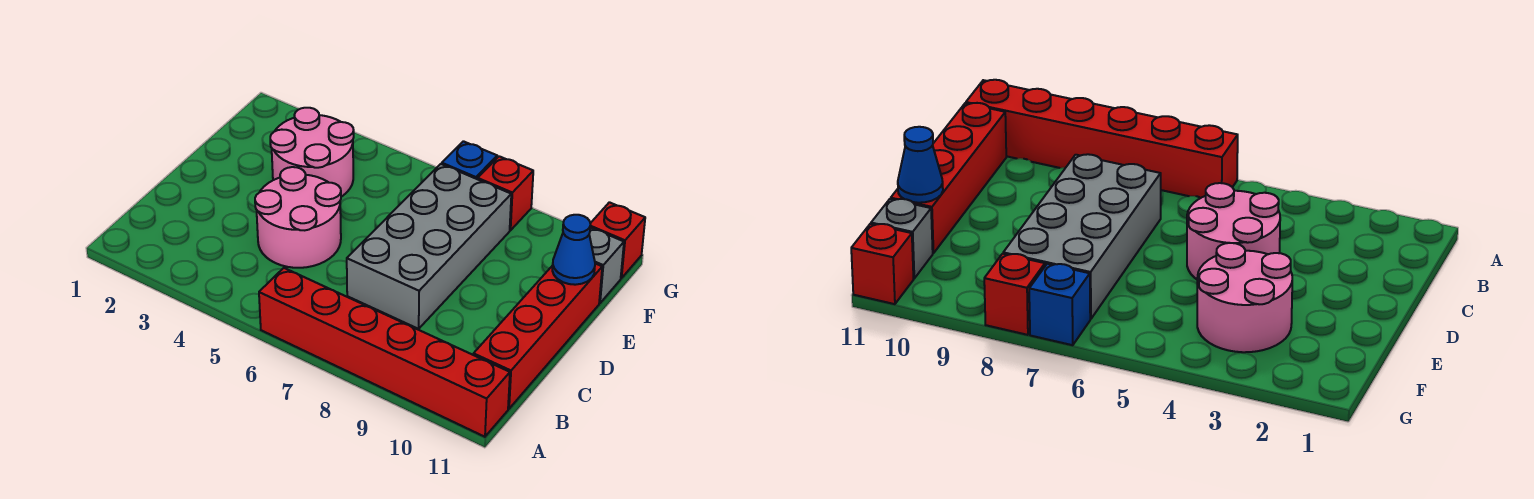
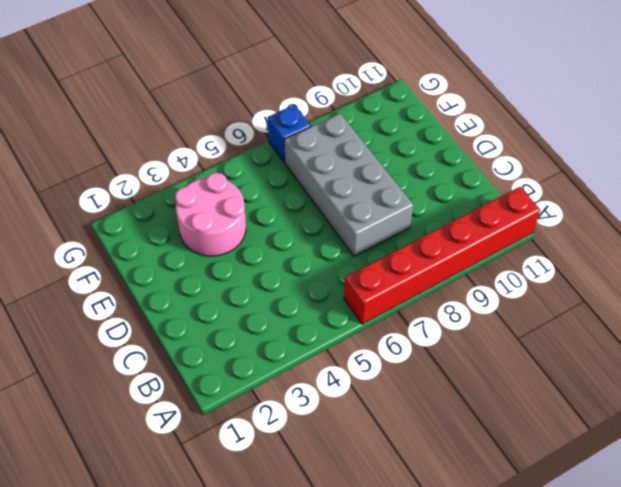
none -> red brick B11:E11 level 1
none -> pink round brick C4:D5 level 1

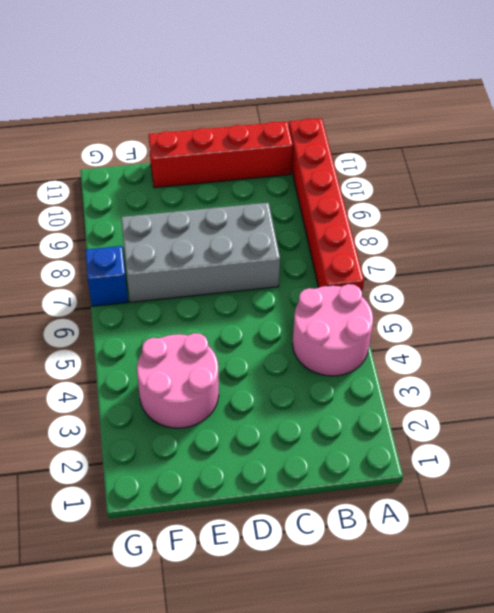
pink round brick A4:B5 level 1 -> pink round brick C4:D5 level 1
none -> grey brick F11 level 1
none -> red brick G8 level 1

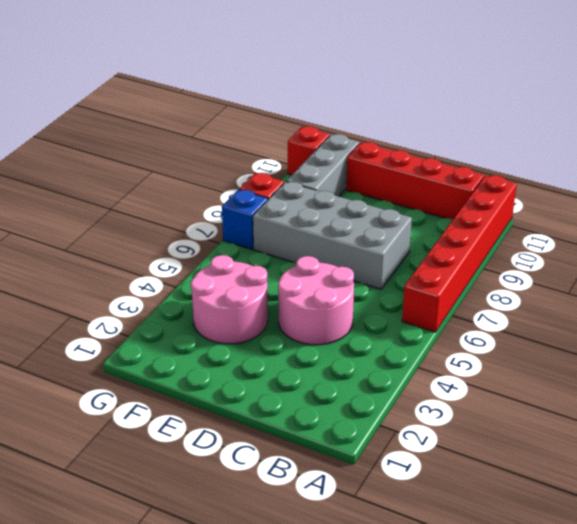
grey brick F9:F11 level 1 -> grey brick F11 level 1
none -> blue cone E11 level 2

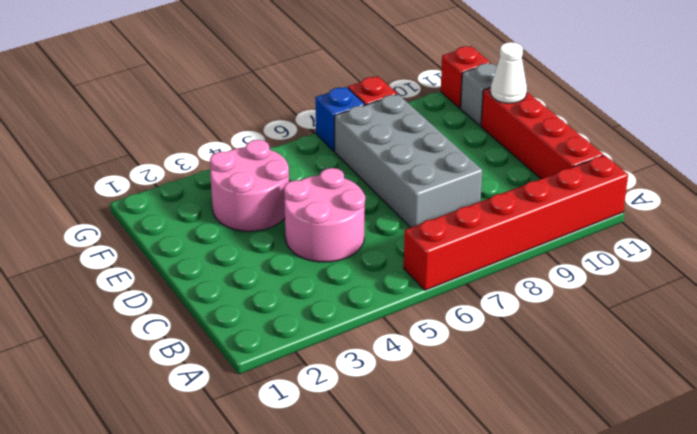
white cone E11 level 2 -> blue cone E11 level 2

